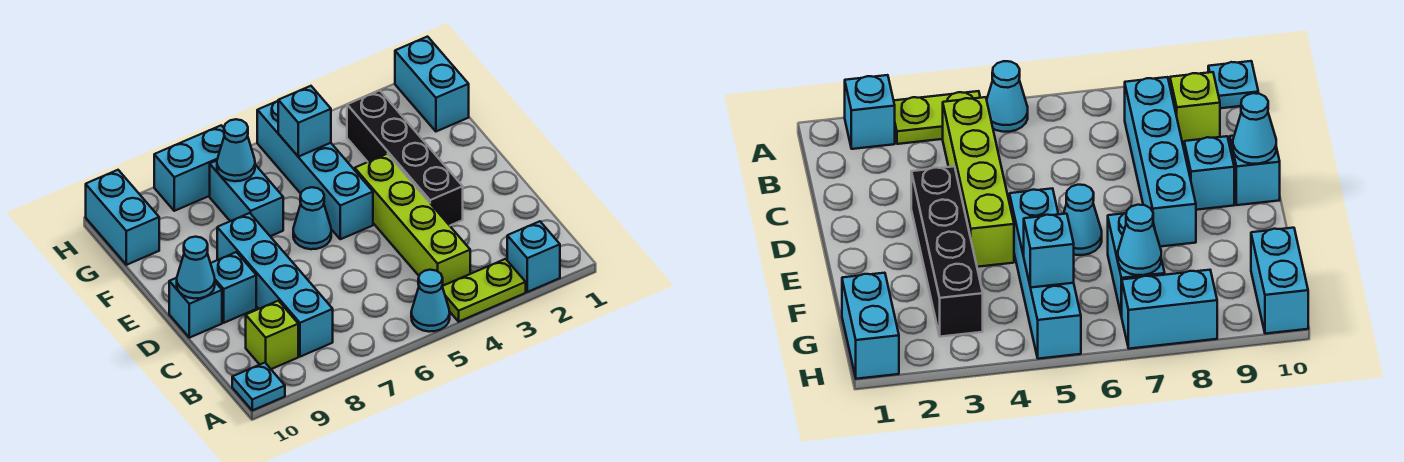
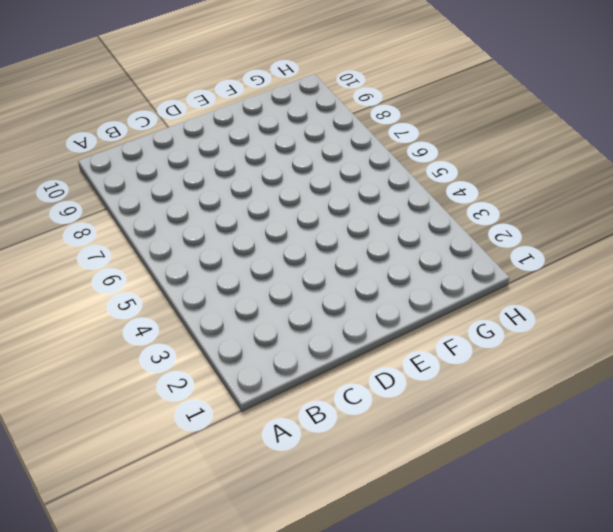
none -> cyan brick A2 level 1
none -> lime plate A3:A4 level 1
none -> cyan cone A5 level 1

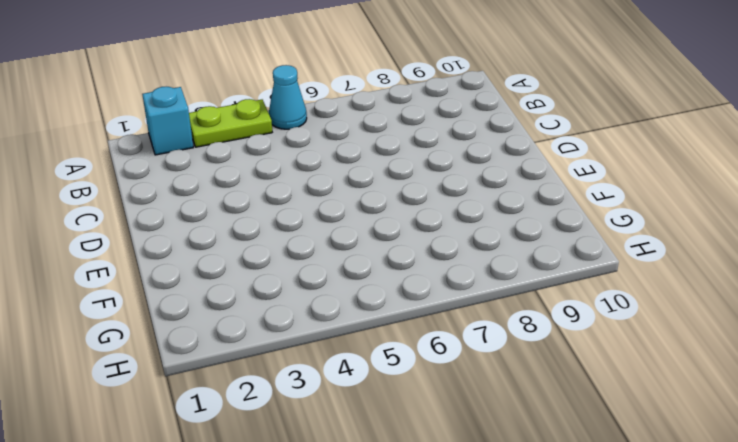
none -> cyan plate A10 level 1
none -> lime brick B4:E4 level 1
none -> cyan brick B8:E8 level 1

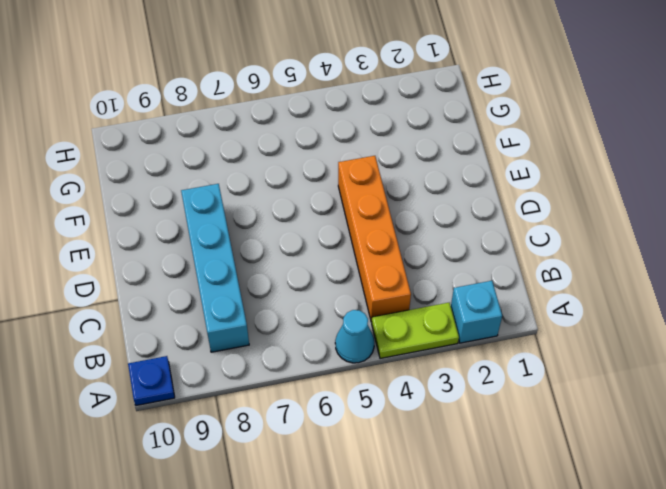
blue plate A10 level 1 -> cyan plate A10 level 1
orange brick B4:E4 level 1 -> lime brick B4:E4 level 1
none -> lime brick B9 level 1
none -> black brick D3:G3 level 1
none -> cyan brick D9 level 1

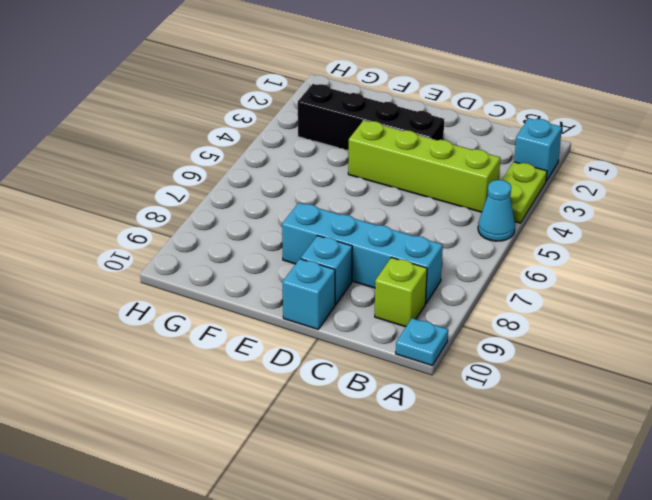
none -> cyan brick E5:H5 level 1
none -> cyan cone E6 level 1
none -> cyan brick F7:G7 level 1

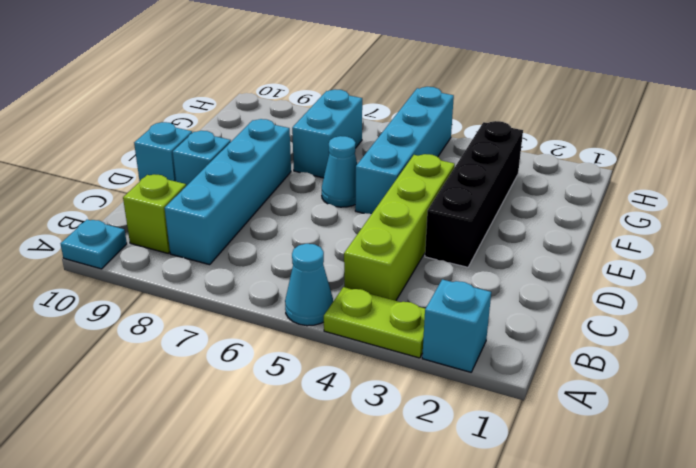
none -> cyan brick G1:H1 level 1
none -> cyan brick G10:H10 level 1
none -> cyan brick H7:H8 level 1

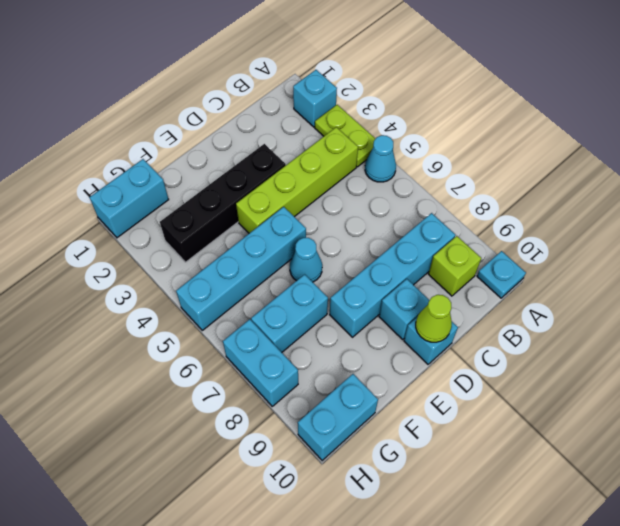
lime cone D10 level 2 -> cyan cone D10 level 2
none -> cyan brick G5 level 2
none -> cyan cone G7 level 2

